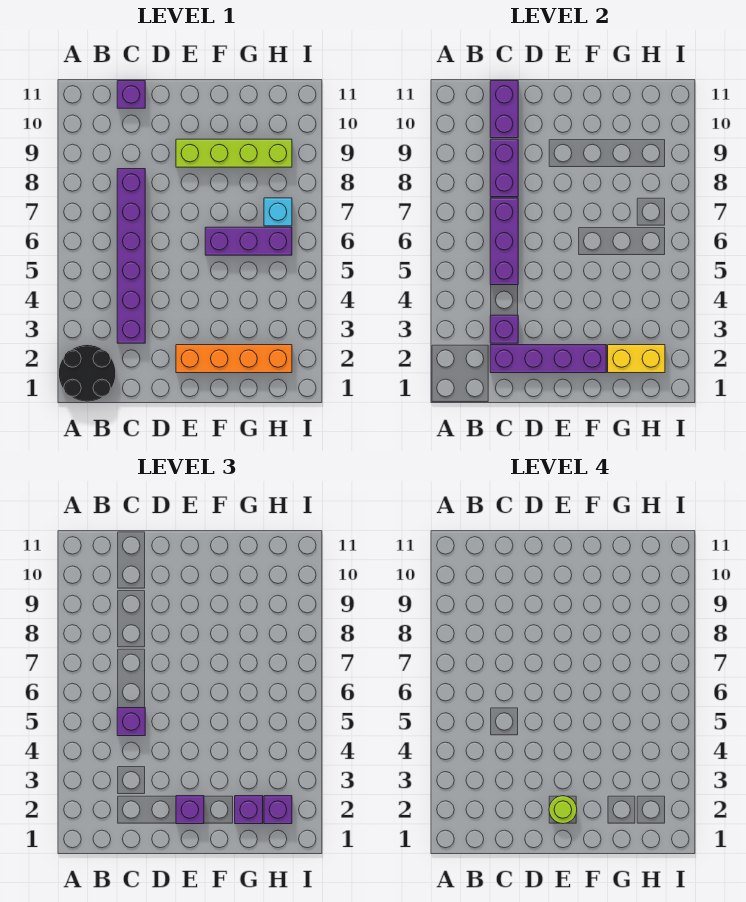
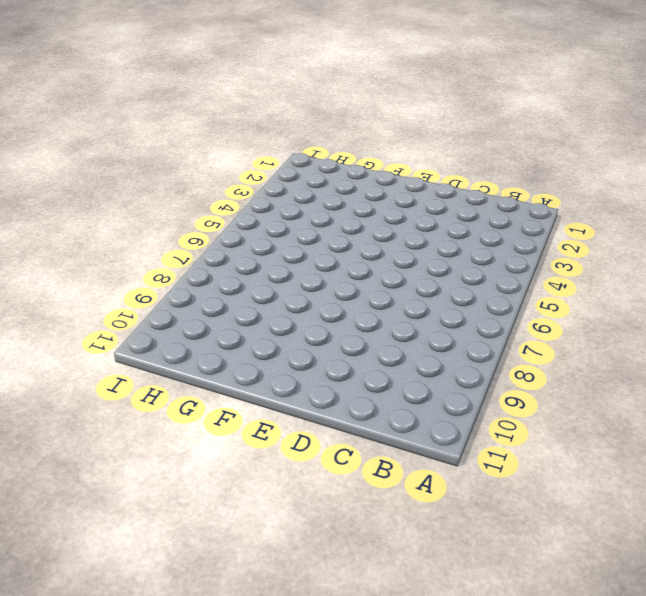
none -> black round brick A1:B2 level 1
none -> purple brick C3:C8 level 1
none -> purple brick C11 level 1

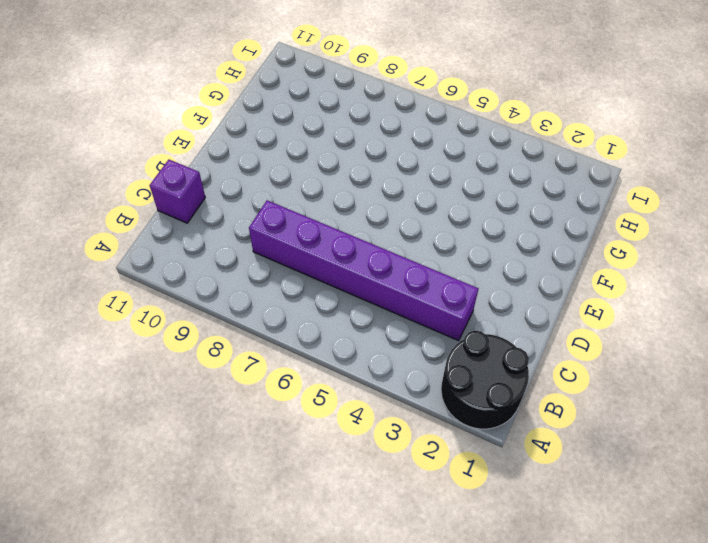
none -> orange brick E2:H2 level 1
none -> lime brick E9:H9 level 1
none -> purple brick F6:H6 level 1

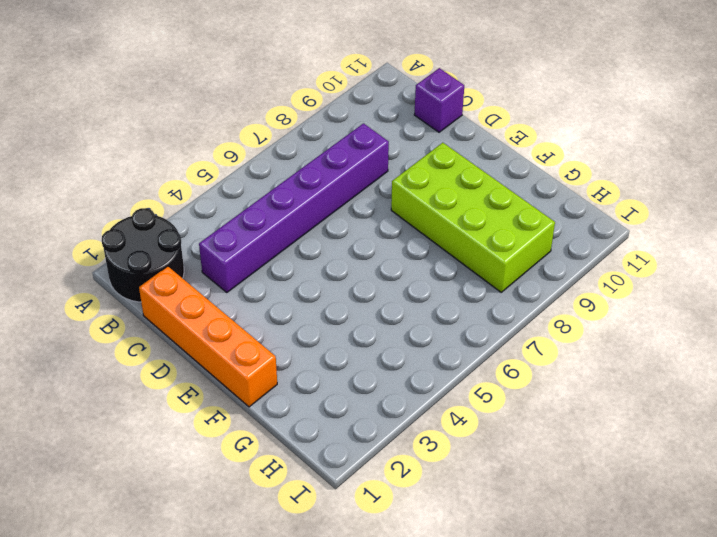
orange brick C1:F1 level 1 -> orange brick E2:H2 level 1
lime brick E8:H9 level 1 -> lime brick E9:H9 level 1
none -> purple brick F6:H6 level 1
none -> cyan brick H7 level 1
none -> purple brick C2:F2 level 2

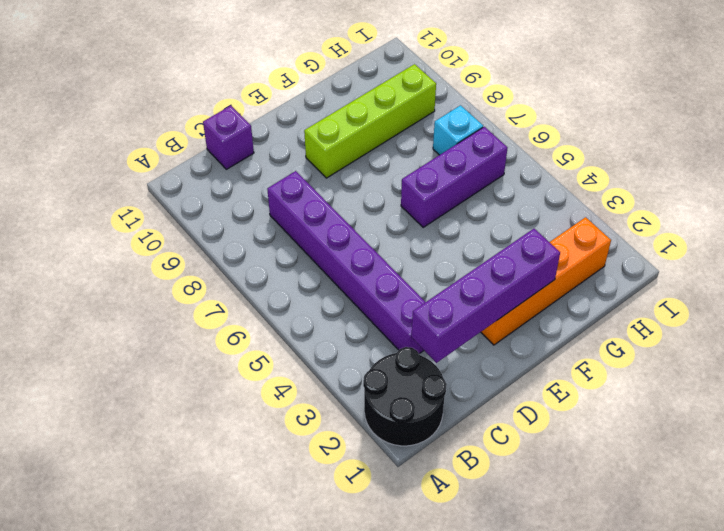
none -> purple brick C3 level 2
none -> purple brick C5:C7 level 2
none -> purple brick C8:C9 level 2

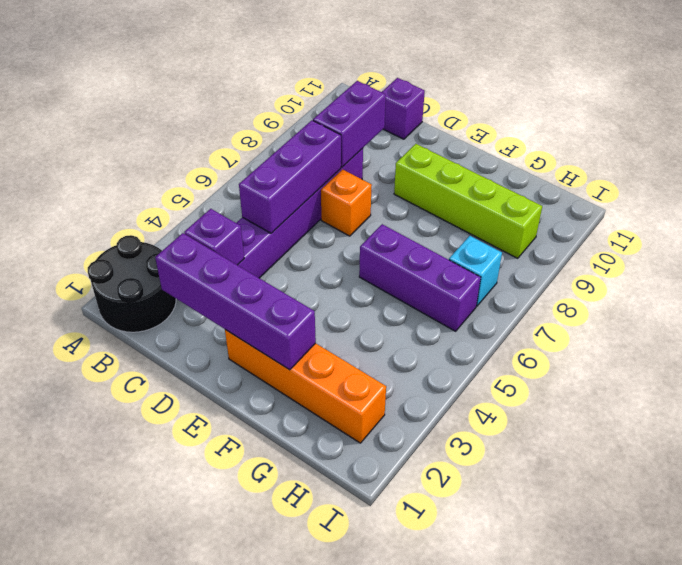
orange brick D7 level 1 -> none
none -> purple brick C10:C11 level 2
none -> yellow brick G2:H2 level 2
none -> purple brick C5 level 3

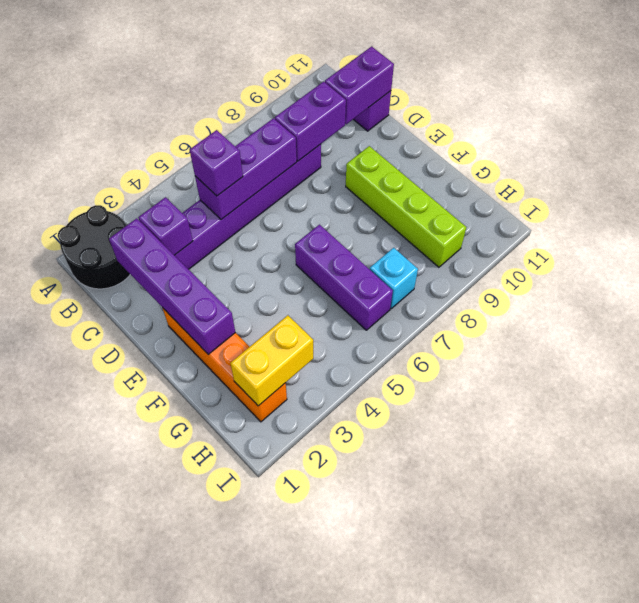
yellow brick H2:H3 level 2 -> yellow brick G2:H2 level 2
none -> purple brick E2 level 3
none -> purple brick G2 level 3
none -> purple brick H2 level 3

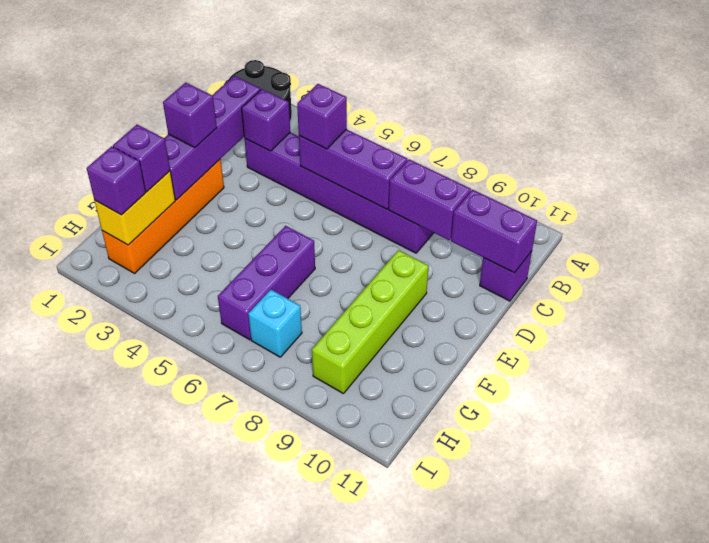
none -> lime round brick E2 level 4

